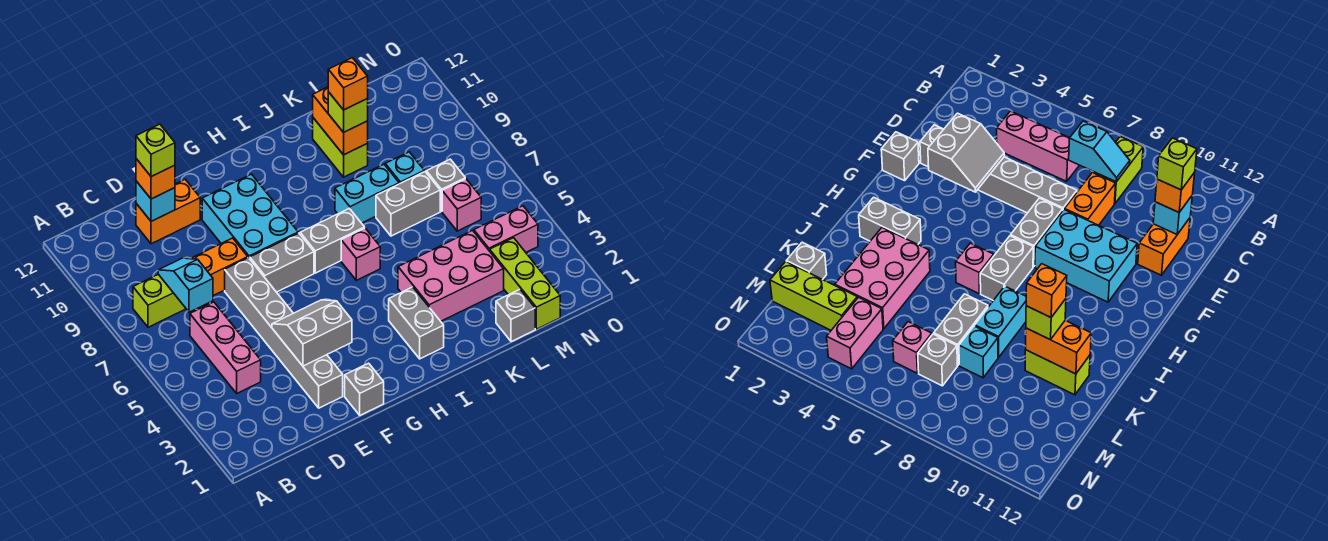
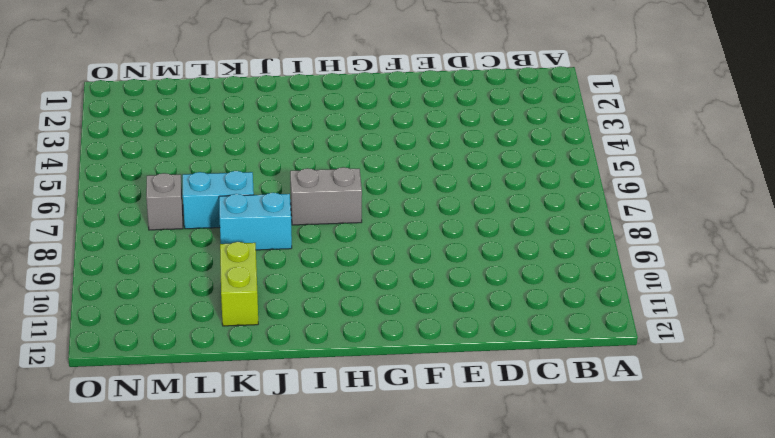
cyan brick K7:L7 level 1 -> grey brick K7:L7 level 1
none -> lime brick B8:C8 level 1
none -> pink brick C4:C6 level 1
none -> orange brick D8:E8 level 1

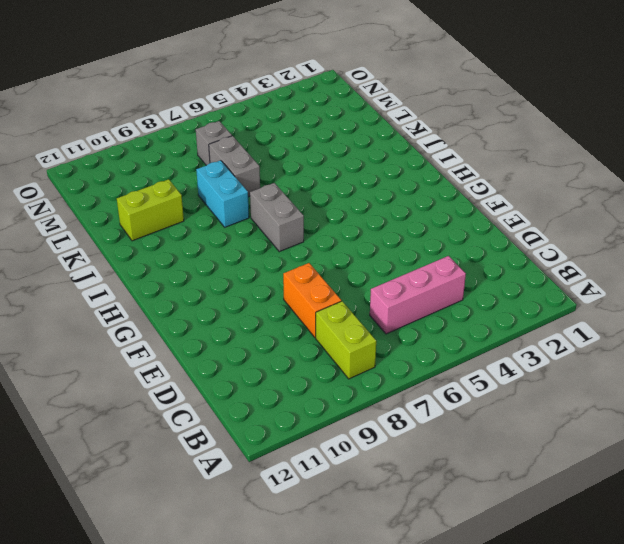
none -> orange brick D11:E11 level 1
none -> grey brick E2:E7 level 1
none -> grey brick F1 level 1

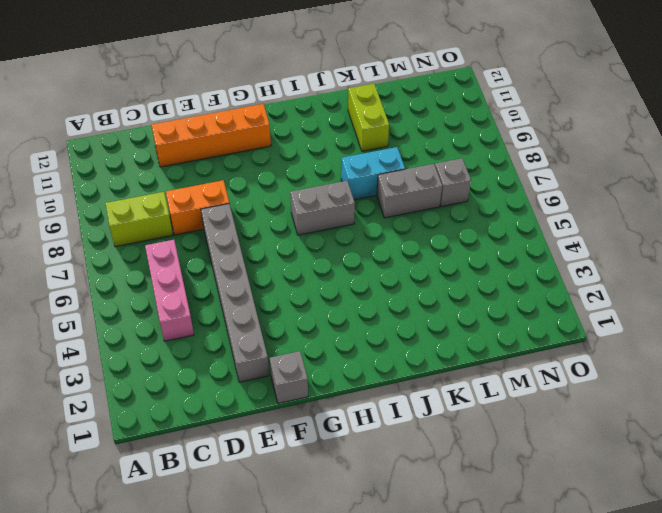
orange brick D11:G11 level 1 -> orange brick D11:E11 level 1
none -> grey brick F7:G7 level 1
none -> cyan brick F8:G10 level 1
none -> grey brick I2:I3 level 1

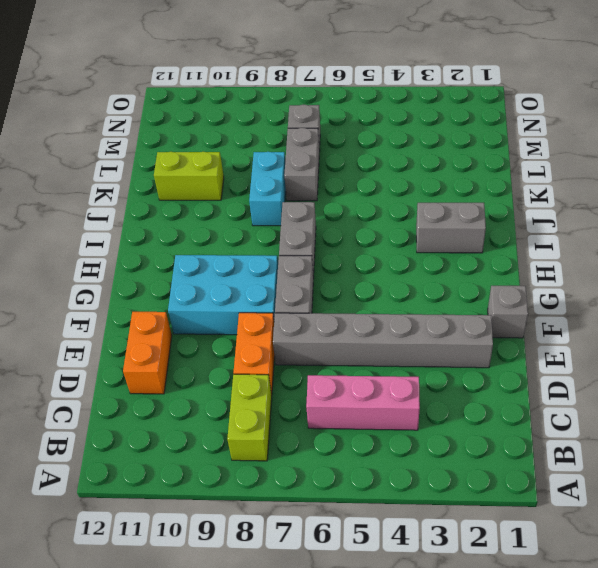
none -> pink brick I6 level 1
none -> pink brick J3:L4 level 1
none -> grey brick L1 level 1

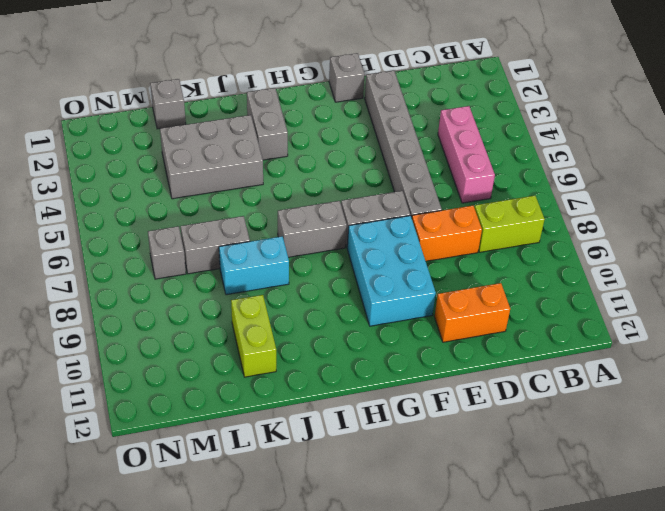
grey brick J3:L4 level 1 -> pink brick J3:L4 level 1
none -> pink brick I6 level 1
none -> cyan brick L8 level 1
none -> lime brick M1:M3 level 1

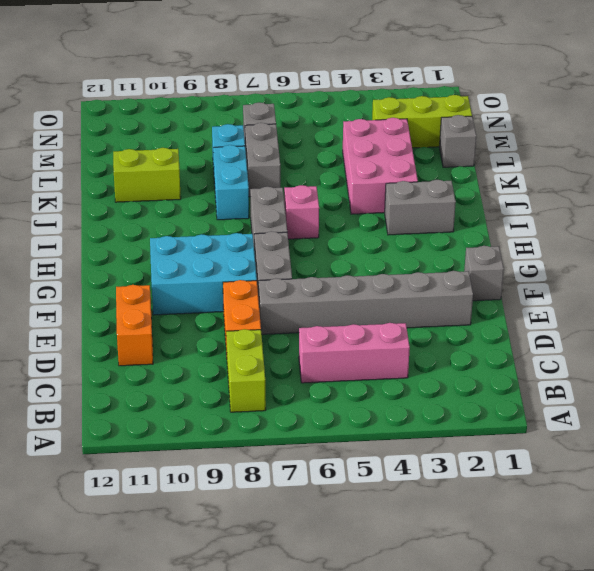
none -> pink brick M4:N4 level 1
none -> pink brick M6 level 1
none -> cyan slope C7:C8 level 2 top 7

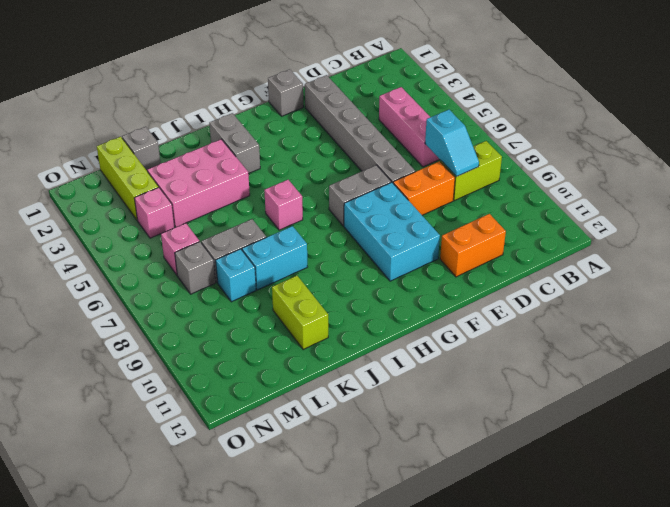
pink brick M4 level 1 -> pink brick M4:N4 level 1
none -> grey brick H7:I7 level 1
none -> cyan brick D11 level 2
none -> grey slope E3:F4 level 2 top 3

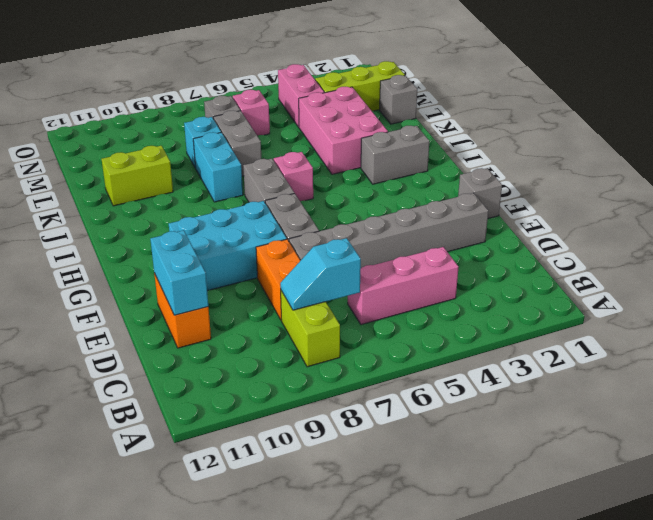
cyan brick D11:E11 level 2 -> cyan brick D11 level 2
none -> grey slope E3:F4 level 2 top 3
none -> orange brick K10:K11 level 2
none -> orange brick D11 level 3

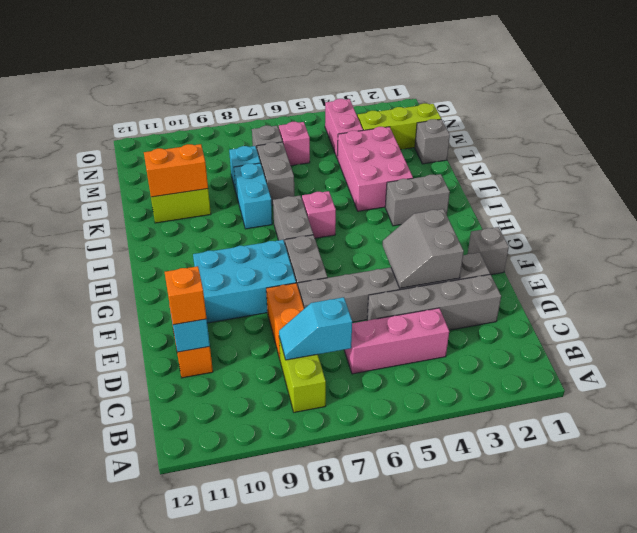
grey brick D2:D5 level 1 -> none
none -> lime brick K10 level 3
none -> lime brick D11 level 4
none -> orange brick K10 level 4

